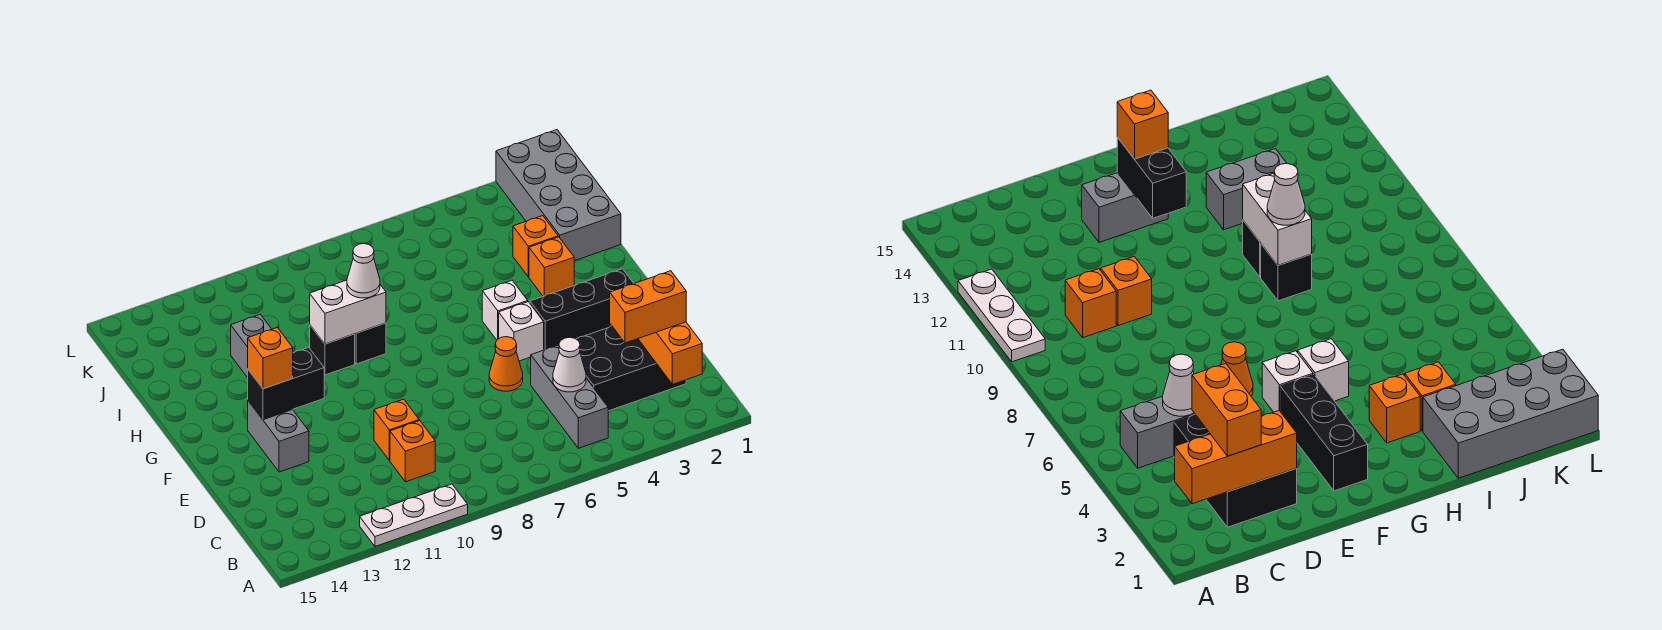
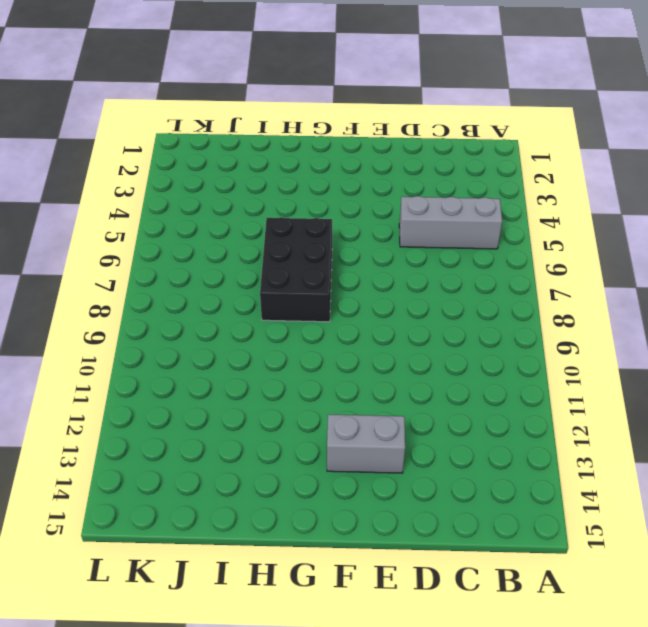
black brick G6:H8 level 1 -> black brick C2:D4 level 1
none -> white plate A10:A12 level 1
none -> orange brick C10 level 1
none -> orange brick D10 level 1

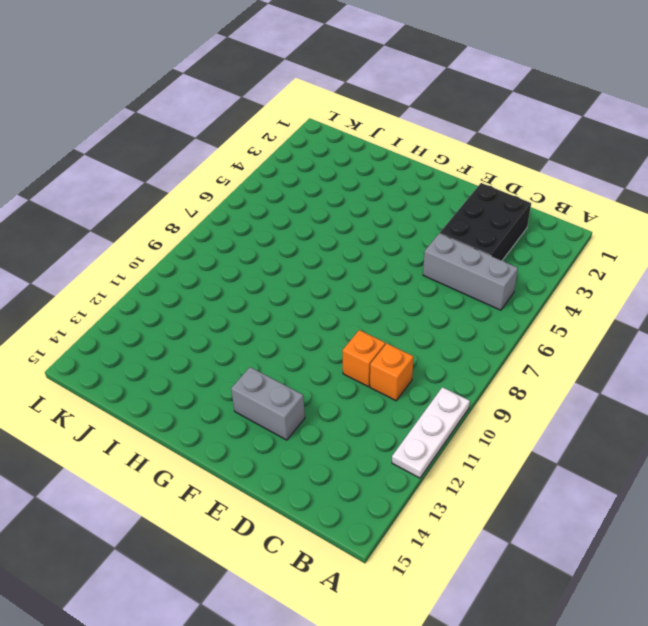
none -> orange cone E6 level 1
none -> black brick F2:F4 level 1
none -> white brick F5 level 1

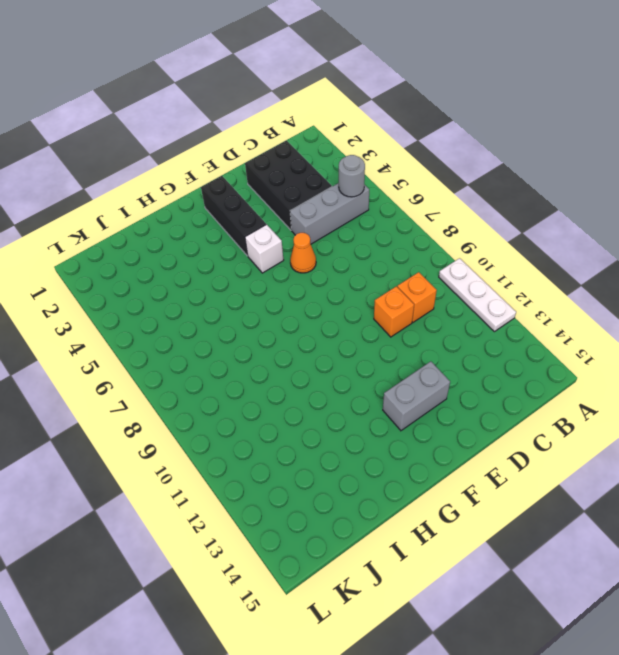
grey round brick B5 level 2 -> none
none -> white brick G5 level 1
none -> orange brick H3 level 1
none -> black brick H9 level 1

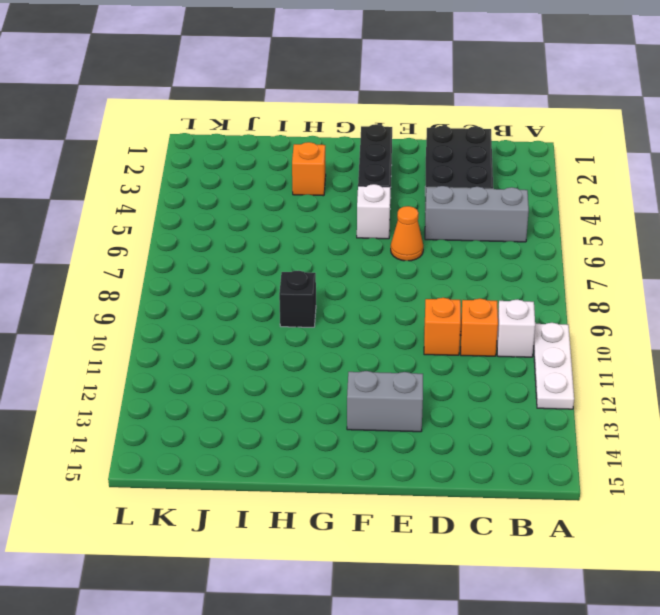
white brick B10 level 1 -> white brick G5 level 1
none -> black brick H10 level 1
none -> grey brick H12:I12 level 1
none -> grey brick I1:L2 level 1

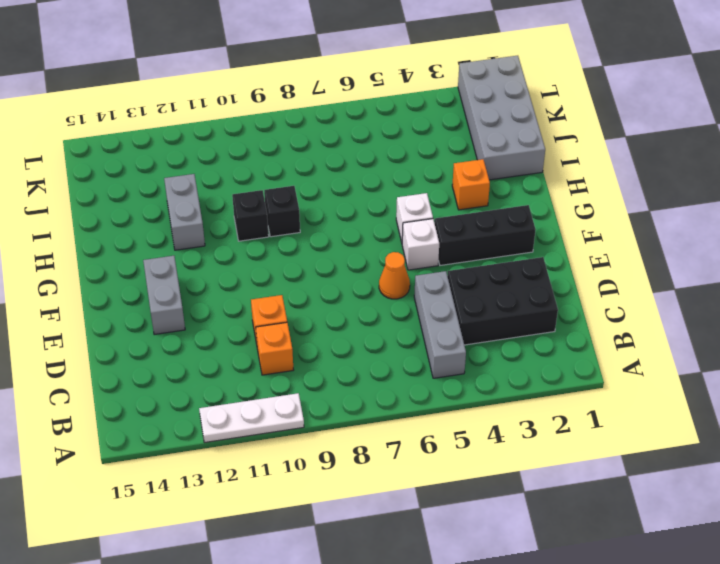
none -> orange brick I3 level 1
none -> orange brick B2:D2 level 2
none -> white cone C5 level 2

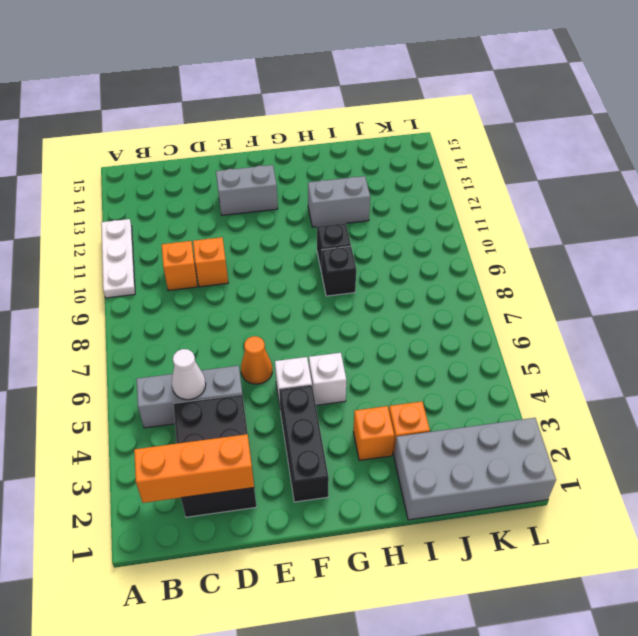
none -> black brick F12:F13 level 2
none -> white brick H9:H10 level 2
none -> orange brick C2:C3 level 3

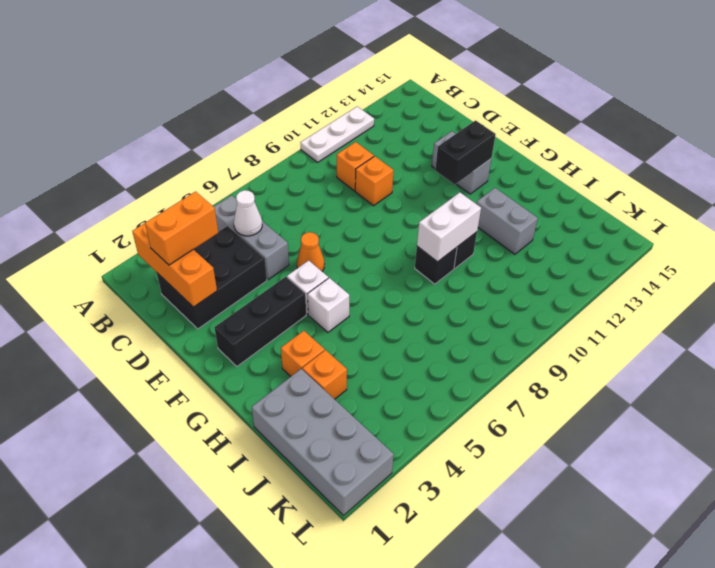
none -> orange brick F13 level 3
none -> white cone H9 level 3

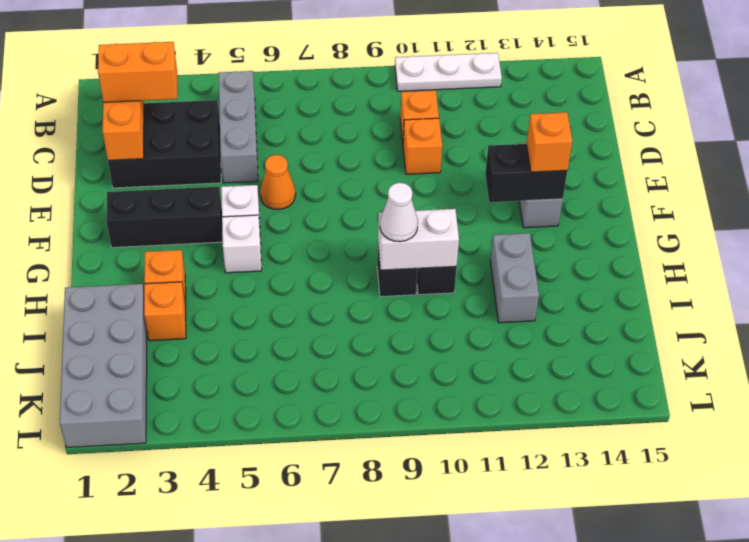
none -> white cone C5 level 2

